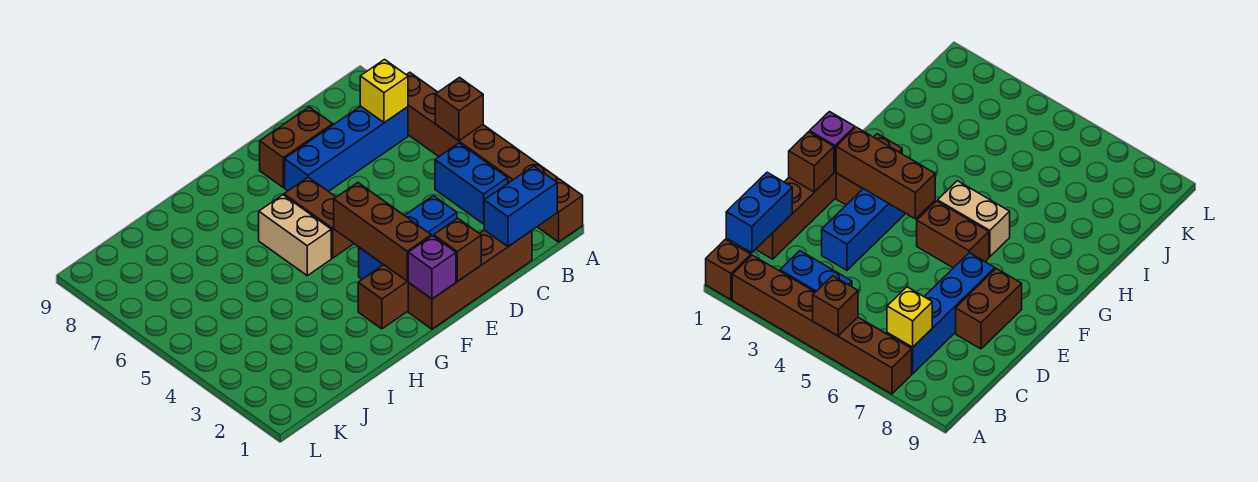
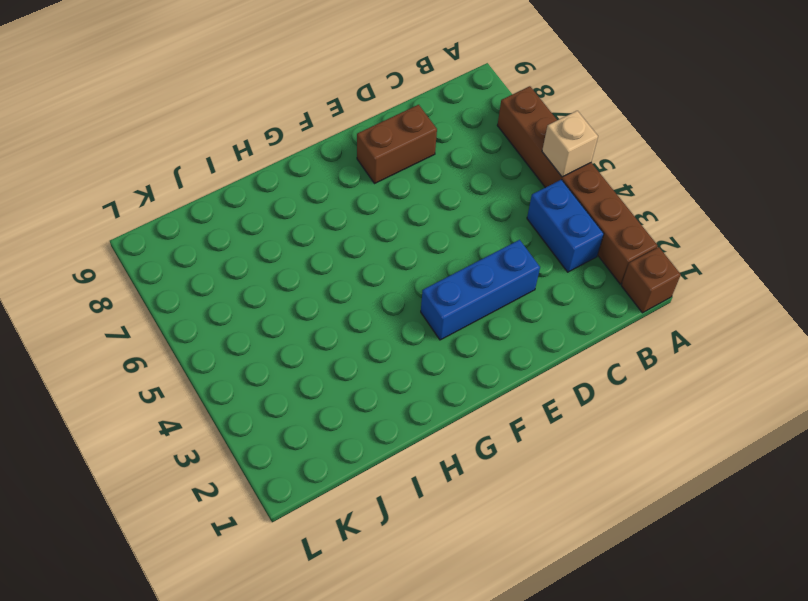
tan brick A5 level 2 -> brown brick A5 level 2
none -> blue brick B7:E7 level 1
none -> brown brick C1:F1 level 1
none -> brown brick F2:G2 level 1

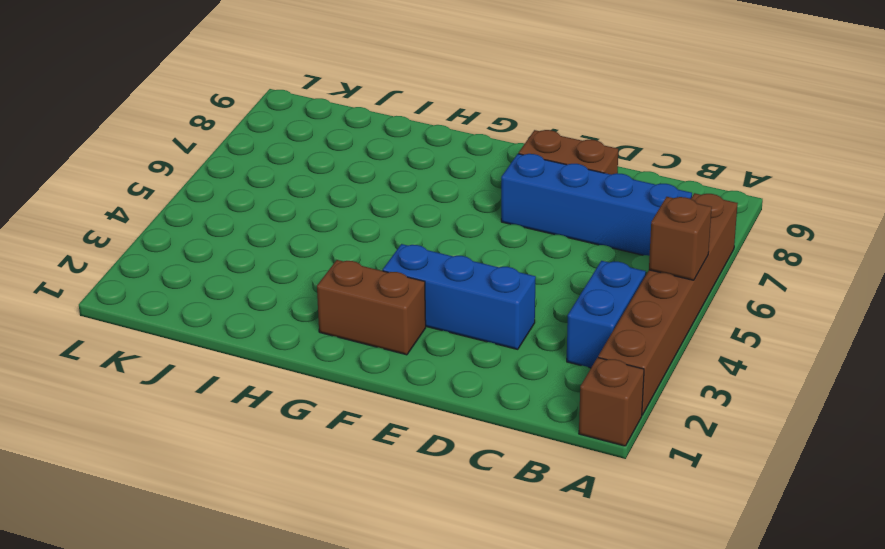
none -> brown brick C1:F1 level 1
none -> brown brick F5:F6 level 1
none -> tan brick G5:G6 level 1

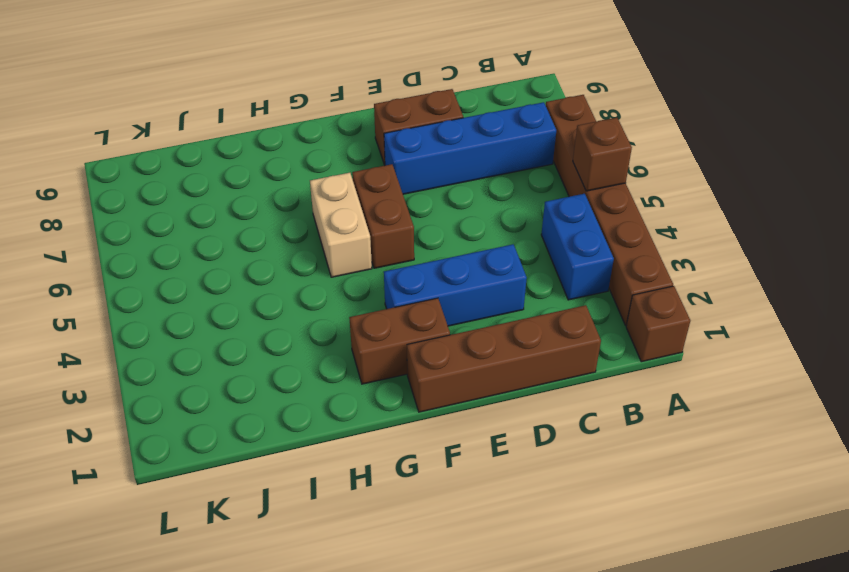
none -> blue brick B1:C1 level 2
none -> yellow brick B7 level 2
none -> brown brick E1 level 2

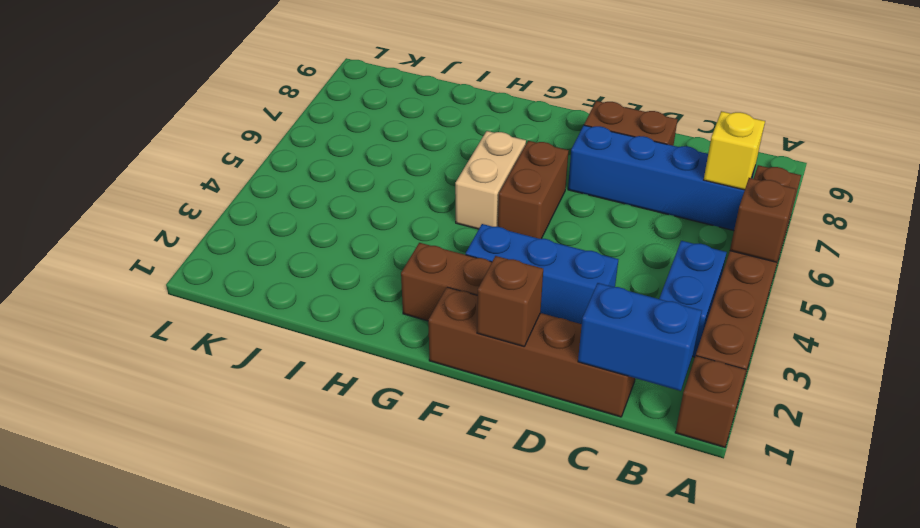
none -> purple brick F1 level 2
none -> brown brick F2:F4 level 2

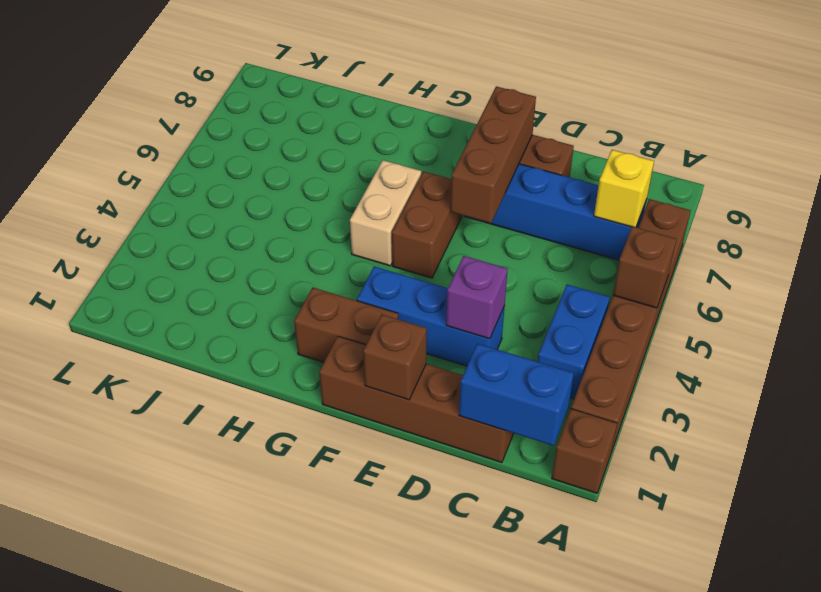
purple brick D3 level 2 -> purple brick F1 level 2
brown brick E6:E8 level 2 -> brown brick F2:F4 level 2

